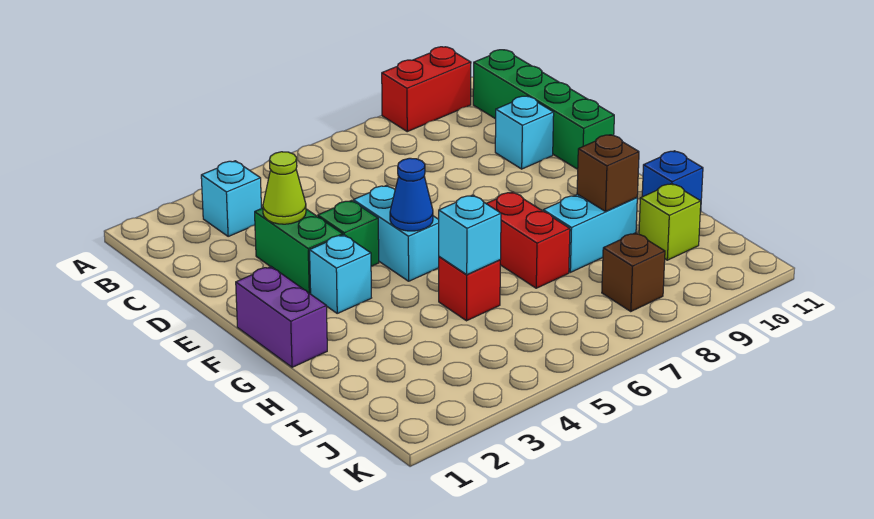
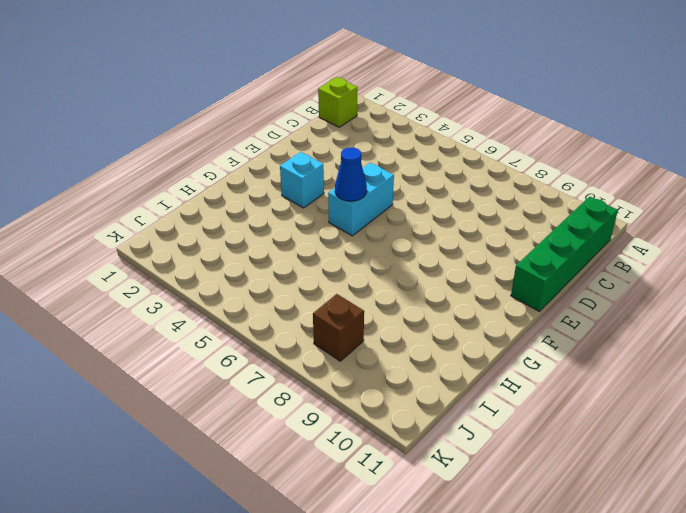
lime brick B1 level 1 -> lime brick I10 level 1
none -> red brick A9:A10 level 1
none -> cyan brick B3 level 1
none -> green brick D3:E3 level 1

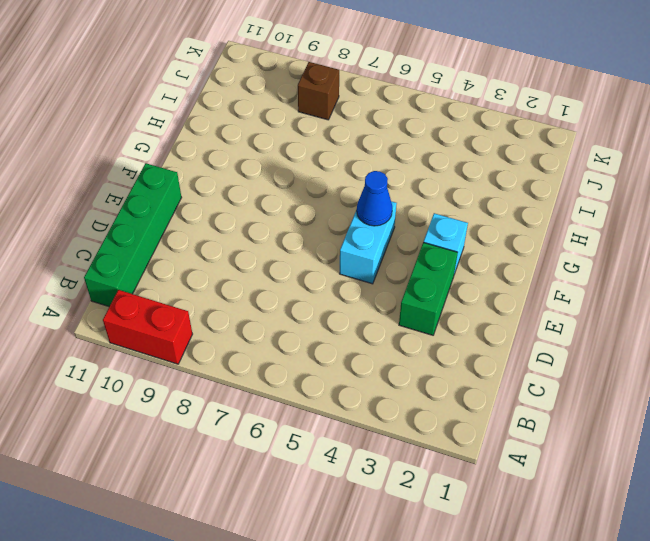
none -> cyan brick B3 level 1
none -> cyan brick D10 level 1
none -> green brick E4 level 1

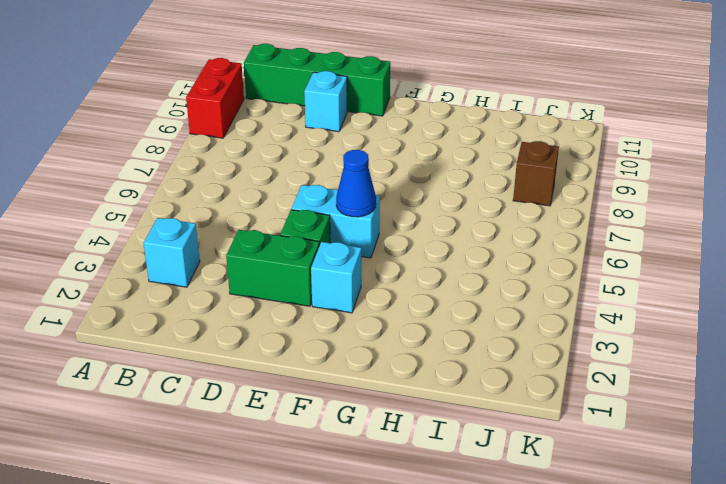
none -> purple brick F1:G1 level 1
none -> red brick G7:H7 level 1
none -> red brick H5 level 1

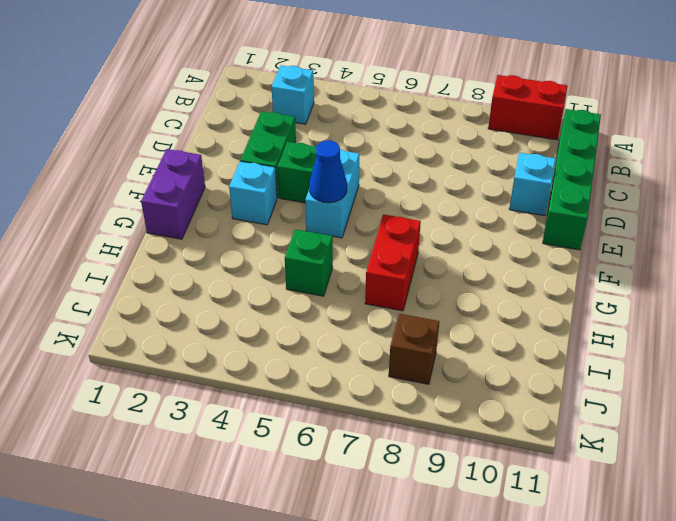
green brick H5 level 1 -> red brick H5 level 1
none -> cyan brick H8:H9 level 1
none -> blue brick H11 level 1
none -> lime brick I10 level 1

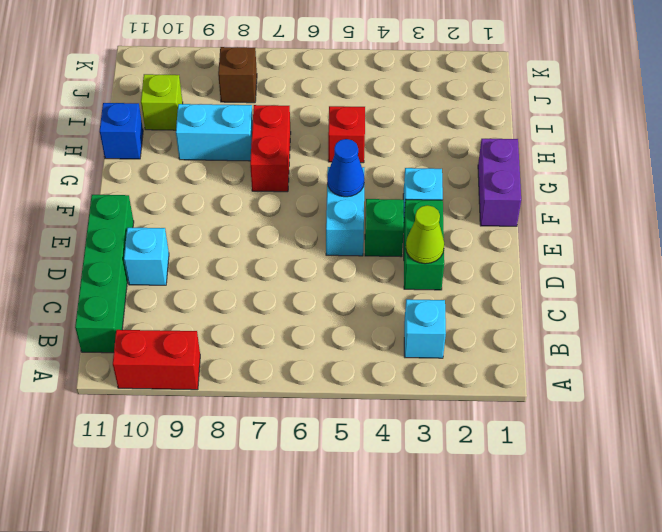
none -> cyan brick H5 level 2
none -> brown brick H9 level 2

